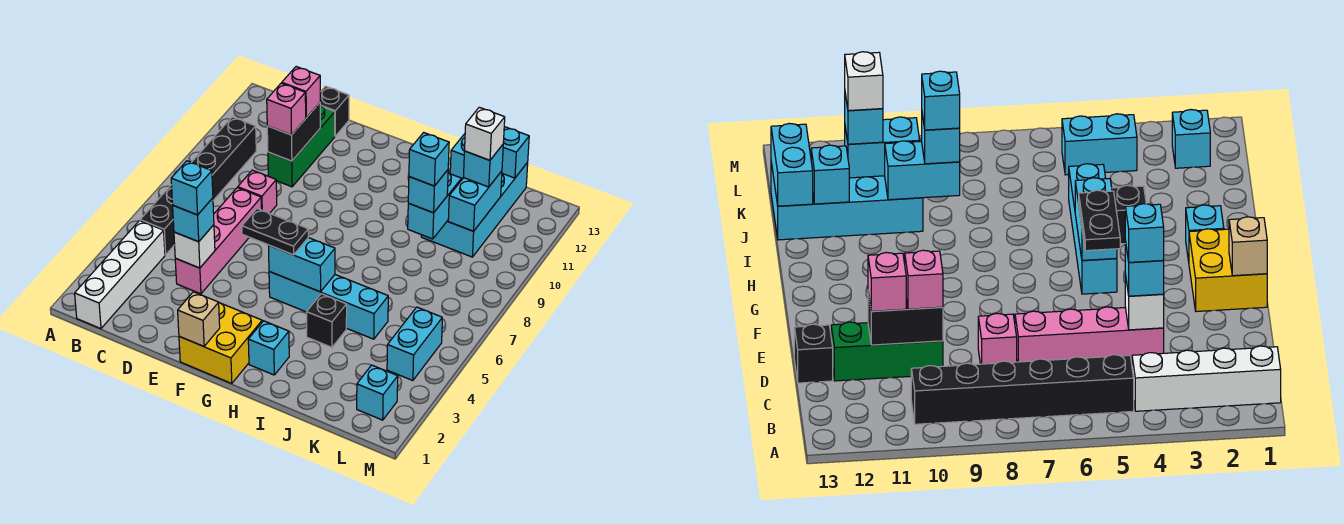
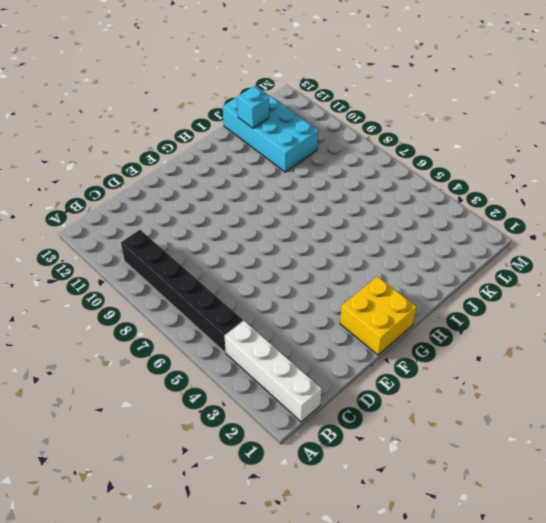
none -> pink brick D4:D7 level 1
none -> pink brick D8 level 1
none -> green brick D10:D12 level 1
none -> black brick D13 level 1

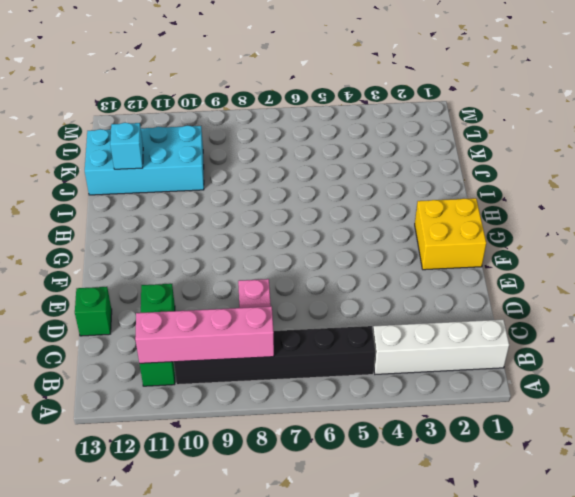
pink brick B8:B11 level 2 -> pink brick D4:D7 level 1
green brick B11:D11 level 1 -> green brick D10:D12 level 1
green brick D13 level 1 -> black brick D13 level 1
none -> cyan brick G5:J5 level 1
none -> cyan brick H2 level 1
none -> black brick I4 level 1
none -> cyan brick L2 level 1

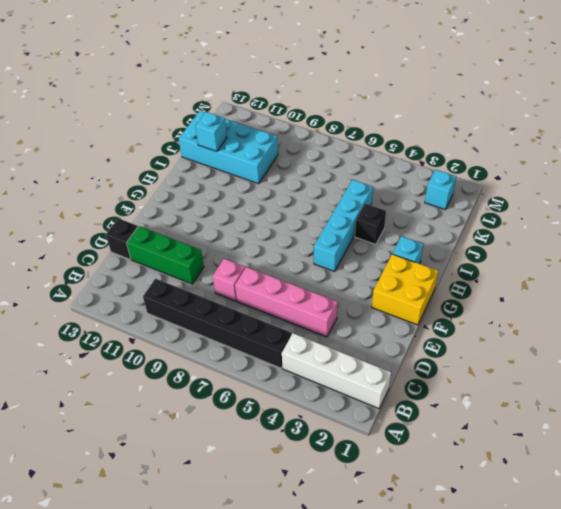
none -> cyan brick L4:L5 level 1
none -> white brick D4 level 2
none -> black brick D10:D11 level 2
none -> tan brick F1 level 2

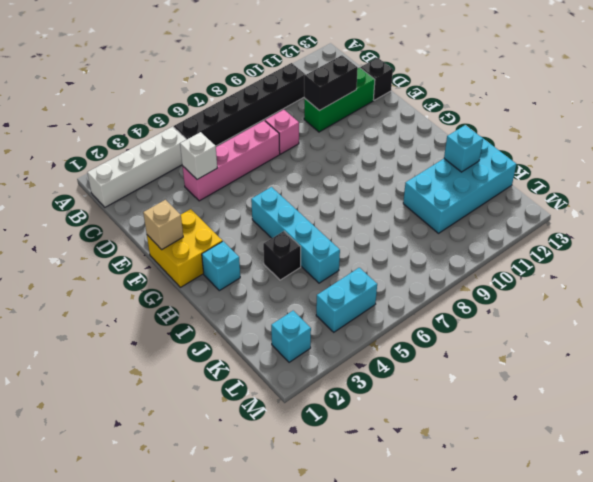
none -> cyan brick G5:H5 level 2
none -> cyan brick J9:J10 level 2
none -> cyan brick J13:K13 level 2
none -> cyan brick K10:K11 level 2

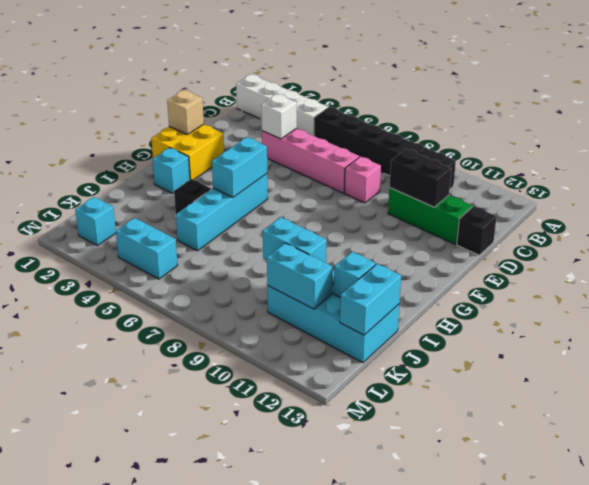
none -> cyan brick D4 level 3
none -> pink brick D10 level 3
none -> pink brick D11 level 3
none -> black plate F5:G5 level 3

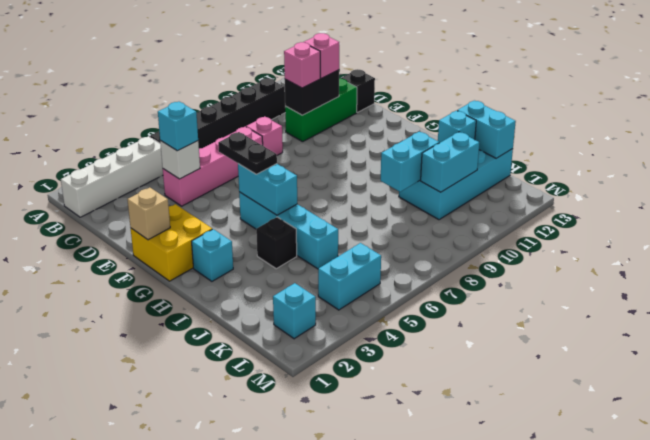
none -> cyan brick J9 level 3
none -> cyan brick K11 level 3
none -> cyan brick D4 level 4
none -> cyan brick J9 level 4

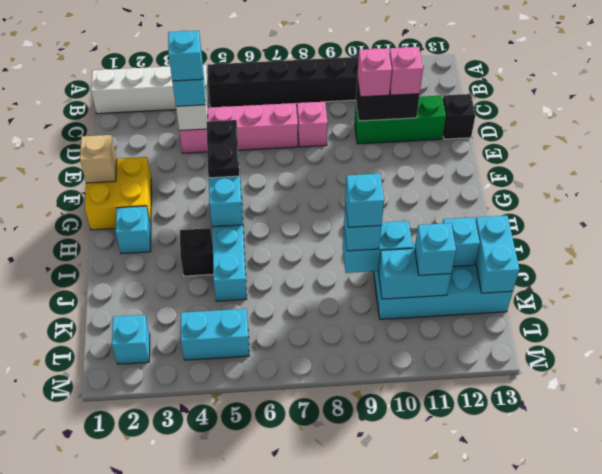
none -> white brick K11 level 4

